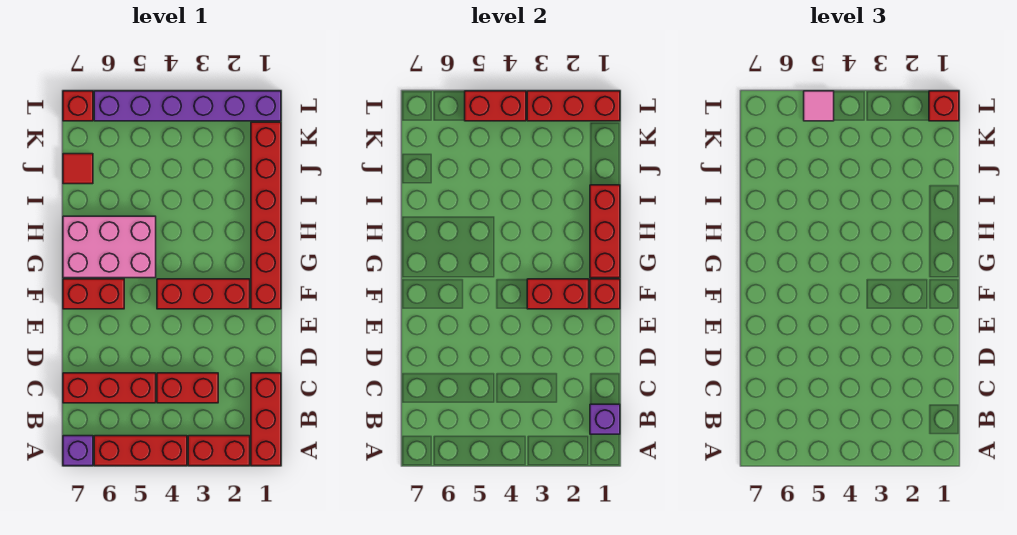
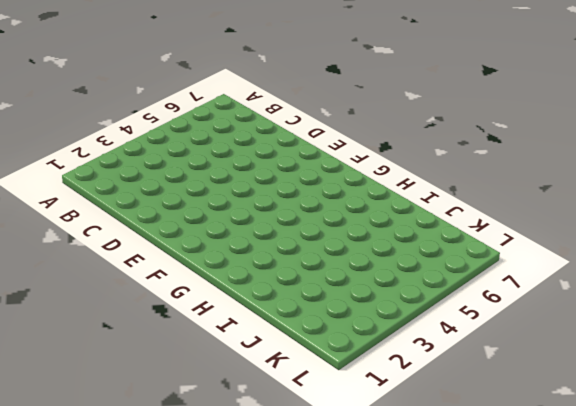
none -> red brick A1:C1 level 1
none -> red brick A2:A3 level 1
none -> red brick A4:A6 level 1

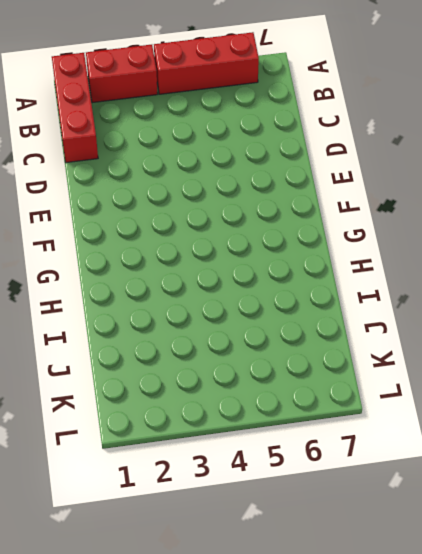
none -> purple brick A7 level 1
none -> red brick C3:C4 level 1
none -> red brick C5:C7 level 1

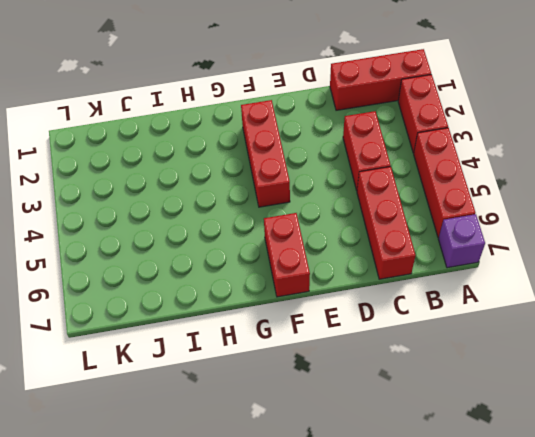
none -> red brick F1:K1 level 1
none -> pink brick G5:H7 level 1
none -> red tile J7 level 1

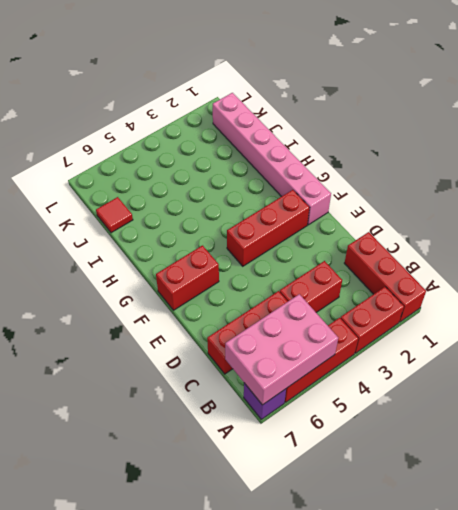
pink brick A5:B7 level 2 -> pink brick G5:H7 level 1
pink brick F1:K1 level 1 -> red brick F1:K1 level 1
none -> purple brick L1:L6 level 1
none -> red brick L7 level 1
none -> purple brick B1 level 2

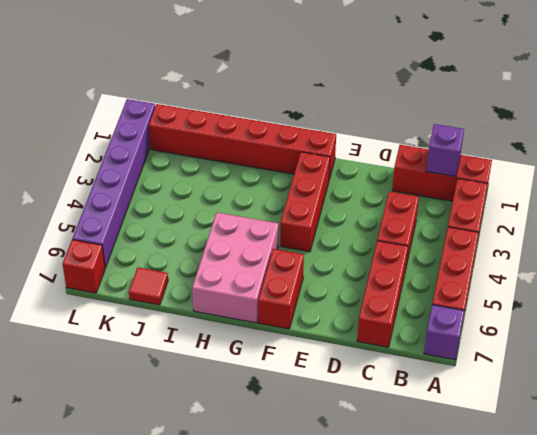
none -> red brick F1 level 2
none -> red brick F2:F3 level 2
none -> red brick G1:I1 level 2

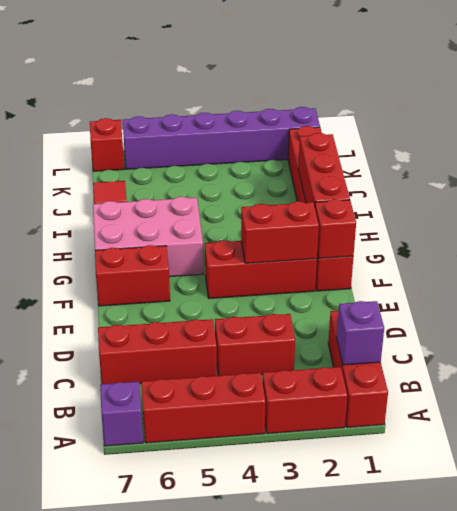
none -> red brick L1:L3 level 2
none -> red brick L4:L5 level 2
none -> red brick L1 level 3

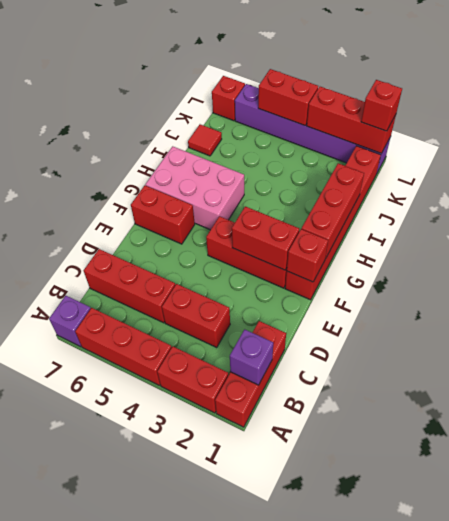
none -> pink tile L5 level 3

